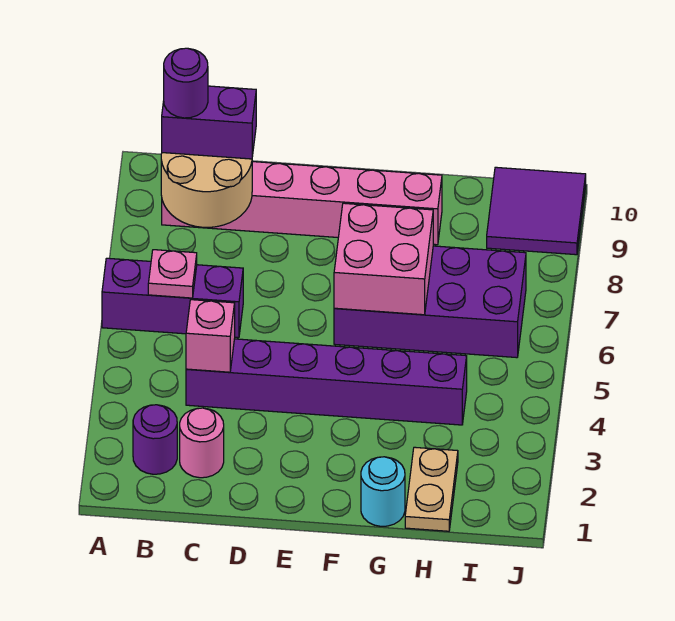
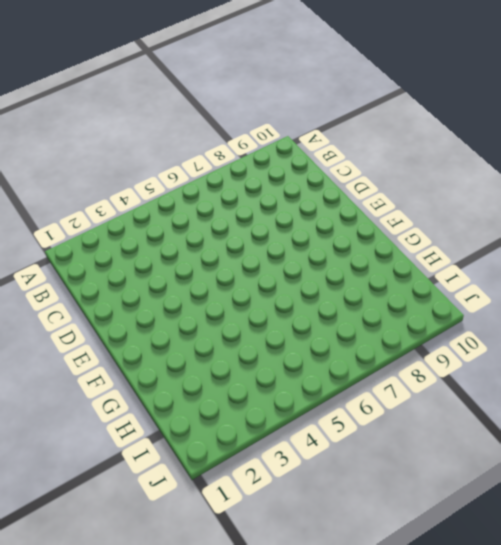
none -> purple brick A6:C6 level 1
none -> purple round brick B2 level 1
none -> pink brick B9:G9 level 1

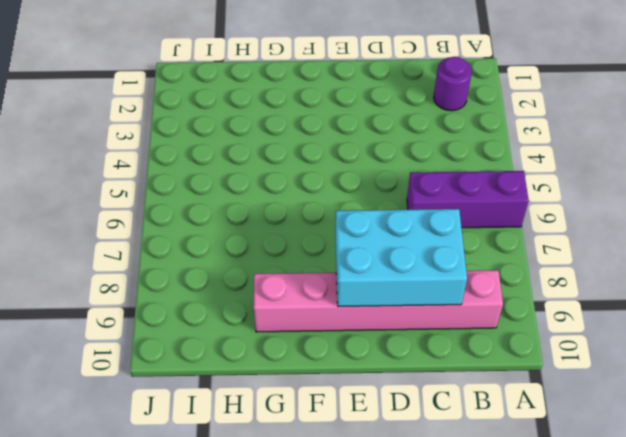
cyan brick C8:E9 level 2 -> tan round brick B8:C9 level 2
none -> pink round brick C2 level 1
none -> purple brick C4:H4 level 1
none -> purple brick F6:I7 level 1

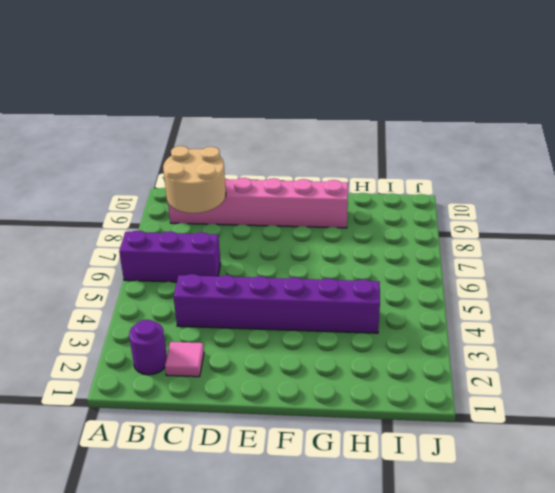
pink tile C2 level 1 -> pink round brick C2 level 1
none -> purple brick F6:I7 level 1
none -> cyan round brick G1 level 1
none -> tan plate H1:H2 level 1

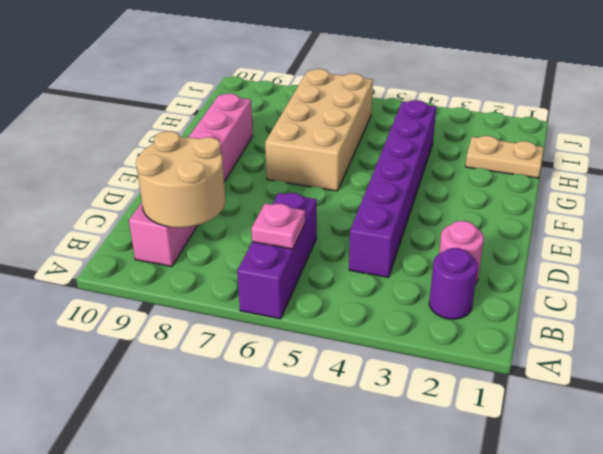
tan brick F6:I7 level 1 -> purple brick F6:I7 level 1
none -> cyan round brick G1 level 1
none -> purple tile I9:J10 level 1
none -> pink brick C4 level 2

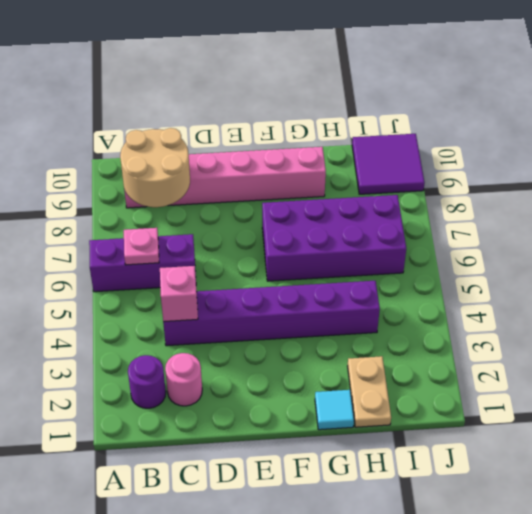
cyan tile G1 level 1 -> cyan round brick G1 level 1
none -> pink brick F6:G7 level 2
none -> purple brick B9:C9 level 3
none -> purple round brick B9 level 4

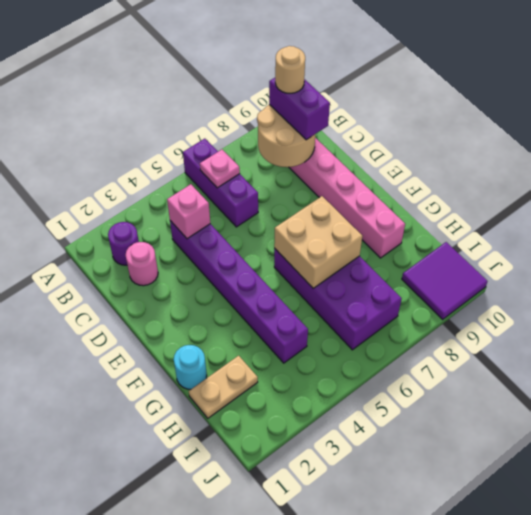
tan round brick B9 level 4 -> purple round brick B9 level 4
tan brick F6:G7 level 2 -> pink brick F6:G7 level 2

